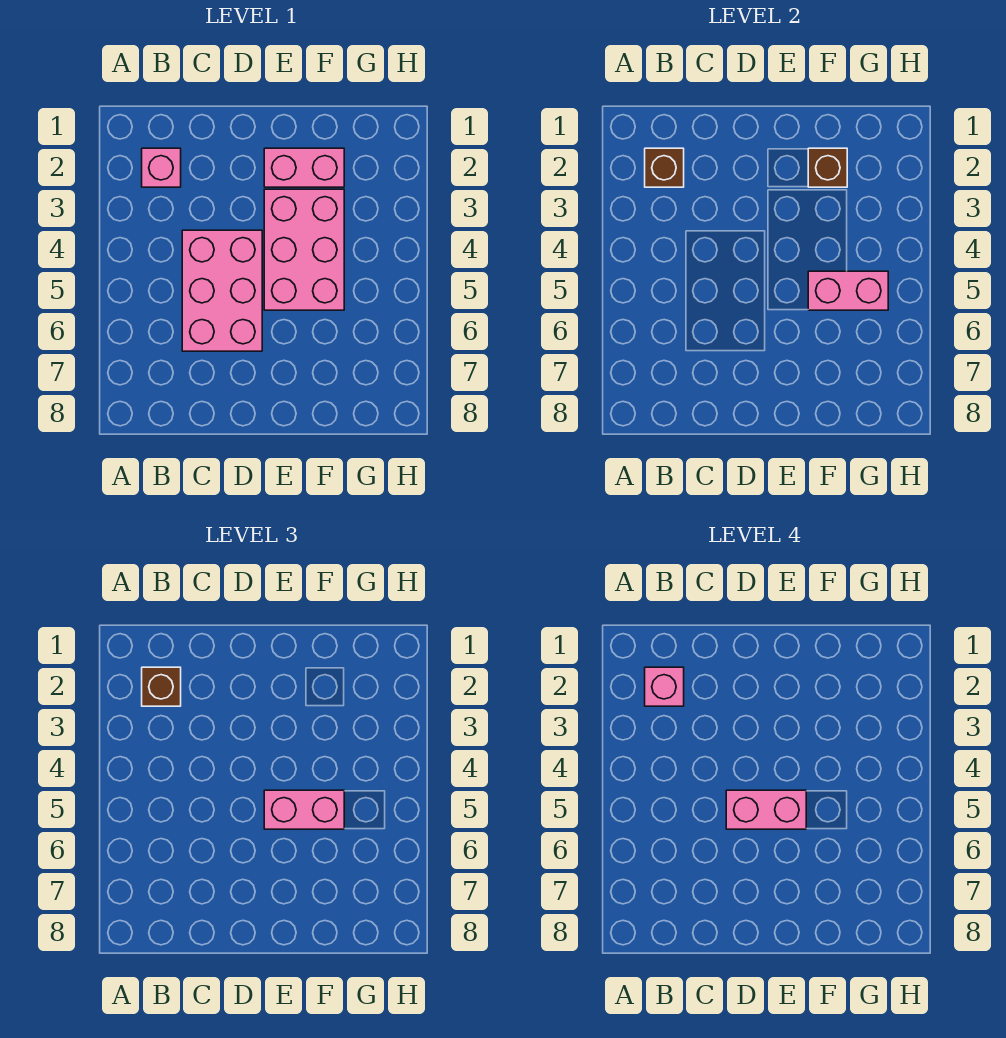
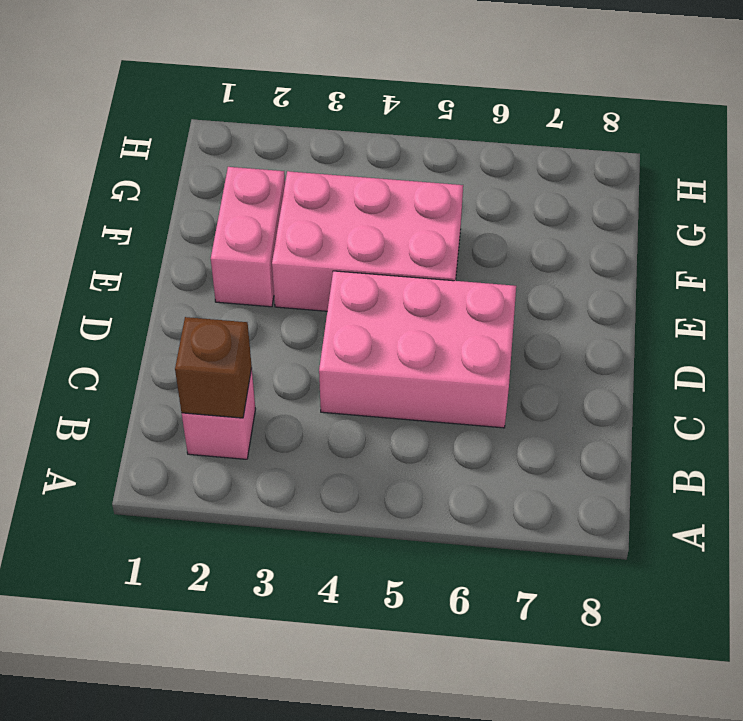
none -> brown brick F2 level 2
none -> pink brick F5:G5 level 2

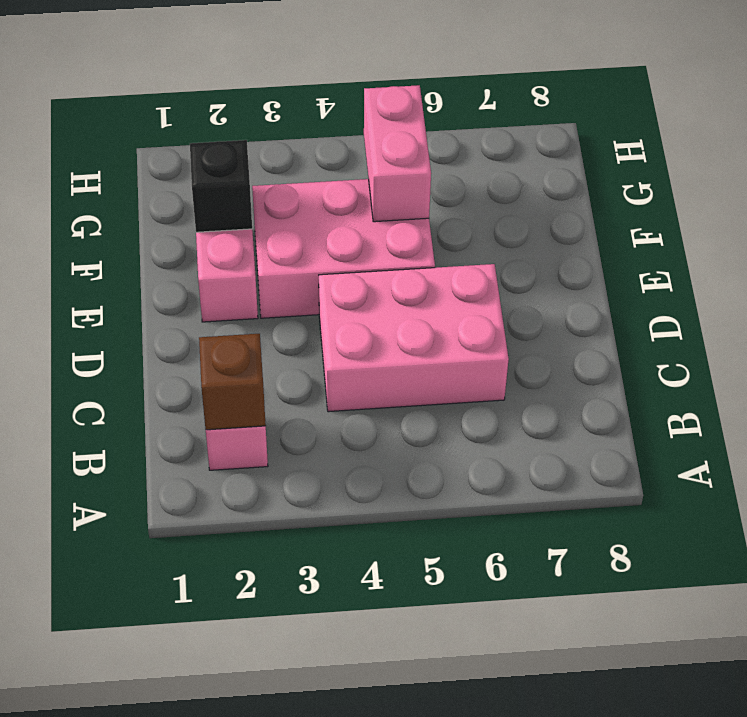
black brick F2 level 2 -> brown brick F2 level 2
none -> brown brick B2 level 3
none -> pink brick E5:F5 level 3

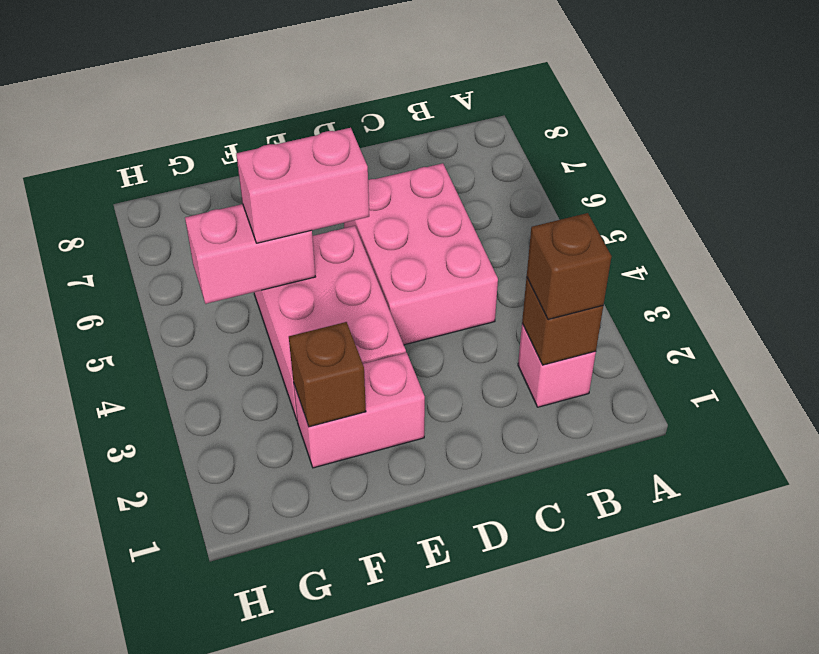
none -> pink brick B2 level 4
none -> pink brick D5:E5 level 4

